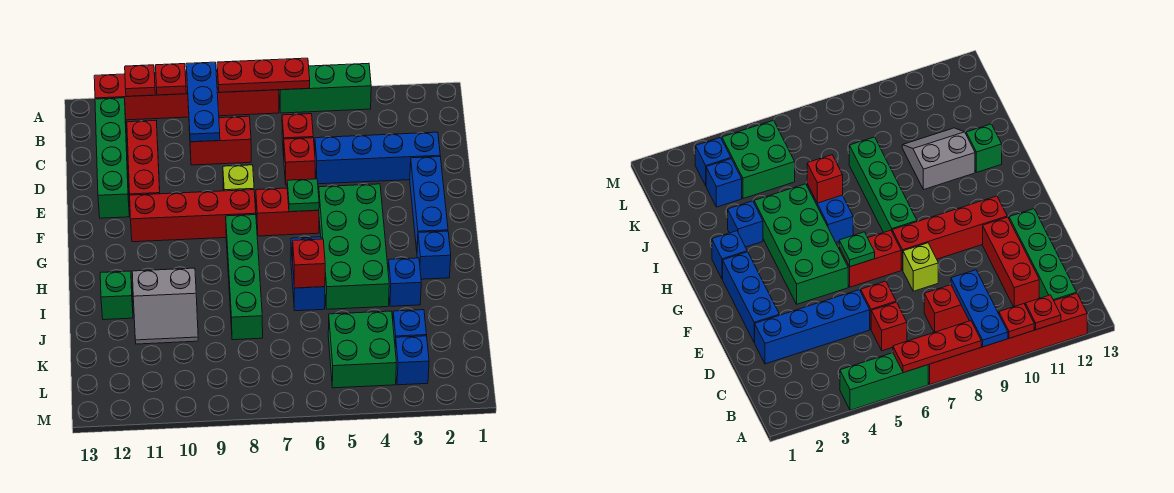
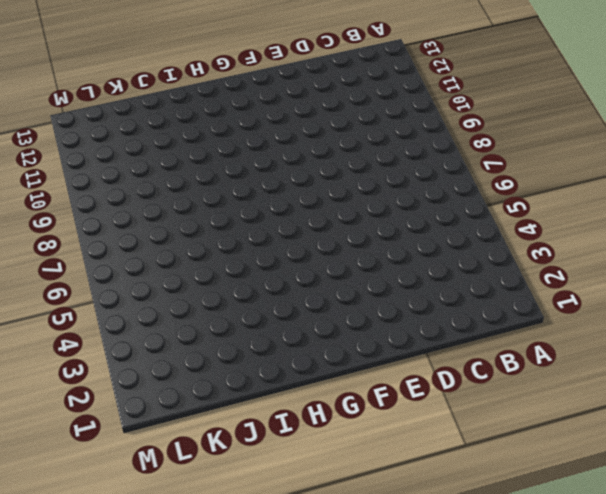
none -> green brick A4:A6 level 1
none -> red brick A7:A12 level 1
none -> green brick B12:E12 level 1

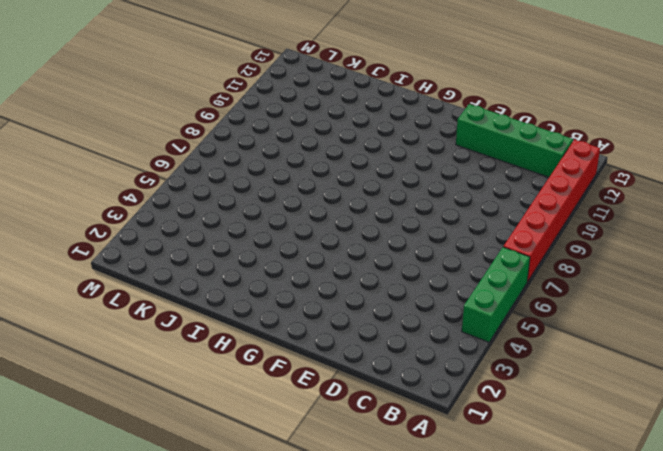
none -> red brick C6 level 1
none -> red brick C8:C9 level 1
none -> red brick C11:E11 level 1

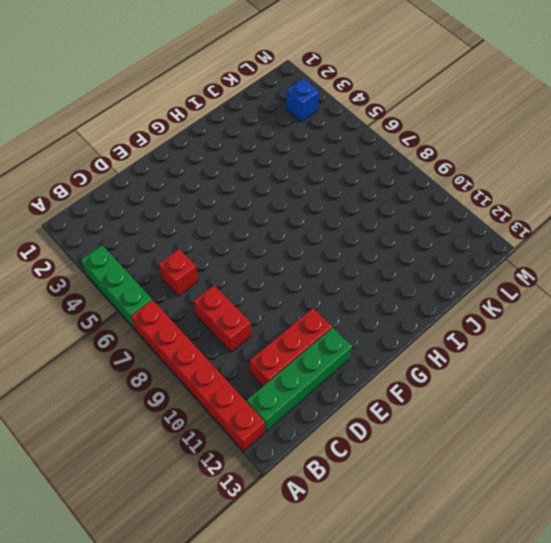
none -> blue brick D2:D5 level 1
none -> red brick D6 level 1
none -> blue brick E2:G2 level 1

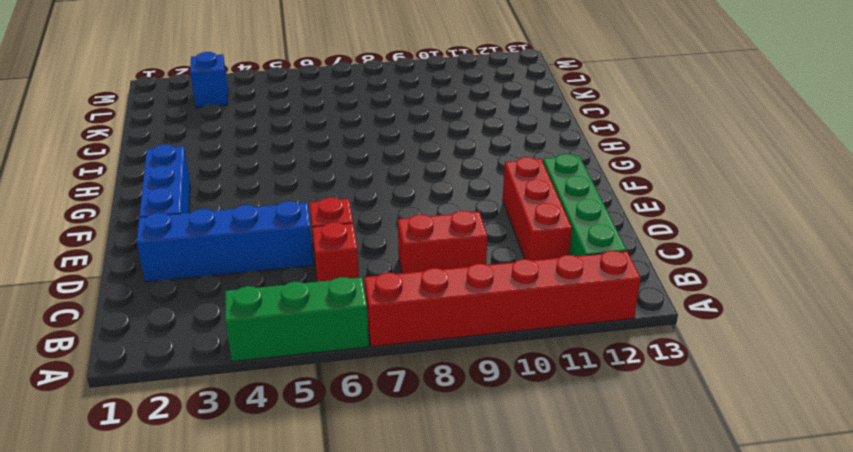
none -> lime brick E8 level 1
none -> green brick F4:I5 level 1
none -> red brick F6:F7 level 1

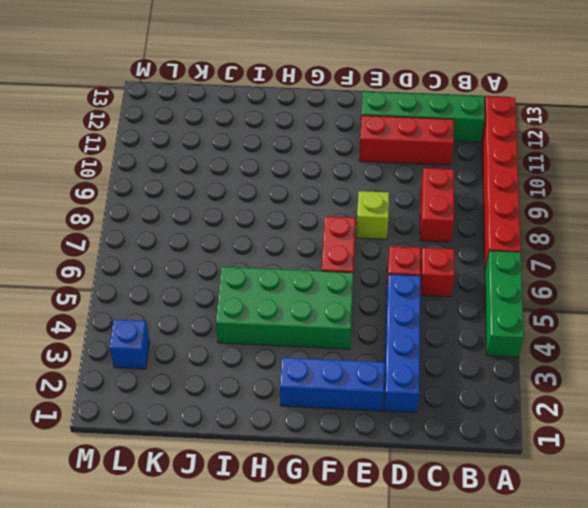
none -> red brick F8:F11 level 1
none -> green brick G8:J8 level 1
none -> blue brick H2 level 1

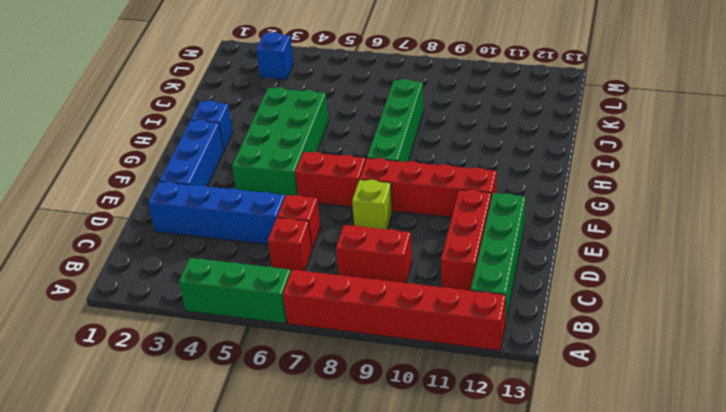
none -> blue brick H6:I6 level 1
none -> blue brick I3 level 1
none -> grey slope I10:J11 level 1 top I

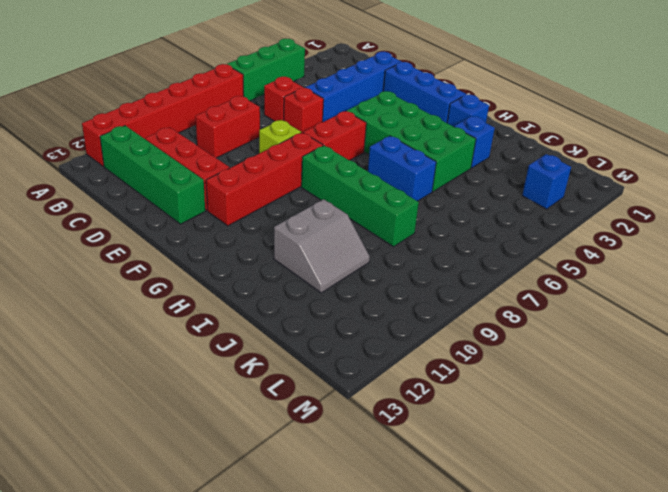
none -> green brick I12 level 1
none -> blue brick K3 level 1
none -> green brick K4:L5 level 1

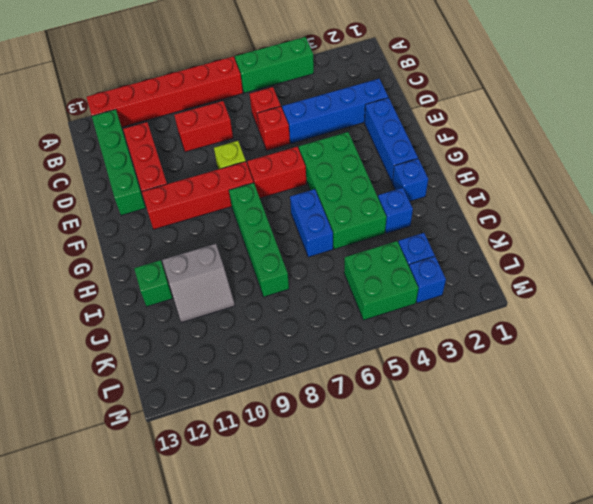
none -> red plate A6:A8 level 2
none -> blue plate A9:C9 level 2
none -> red plate A10 level 2

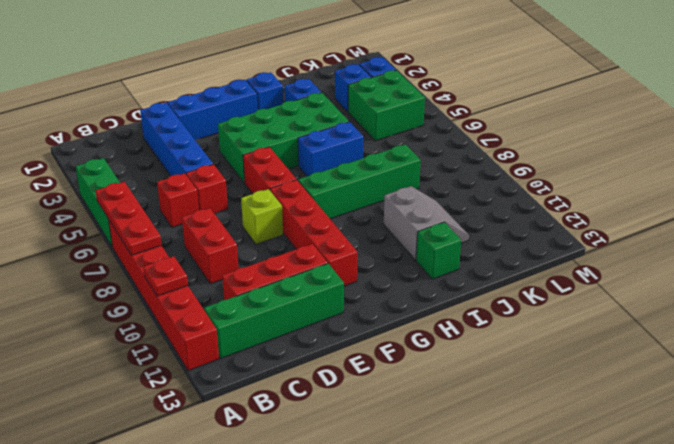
none -> blue plate A9:C9 level 2
none -> red plate A11 level 2
none -> green plate F6 level 2

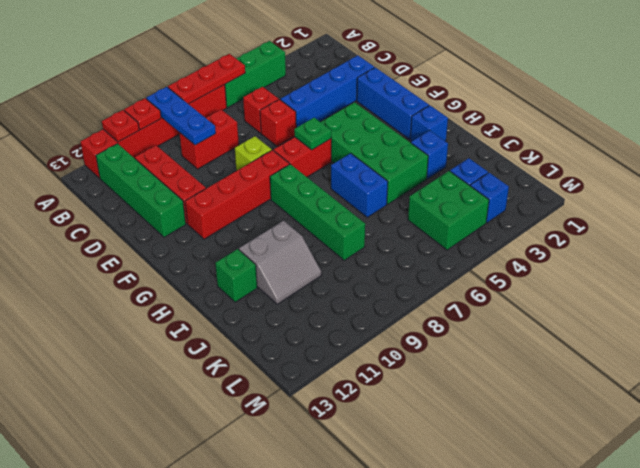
none -> red brick I6 level 2

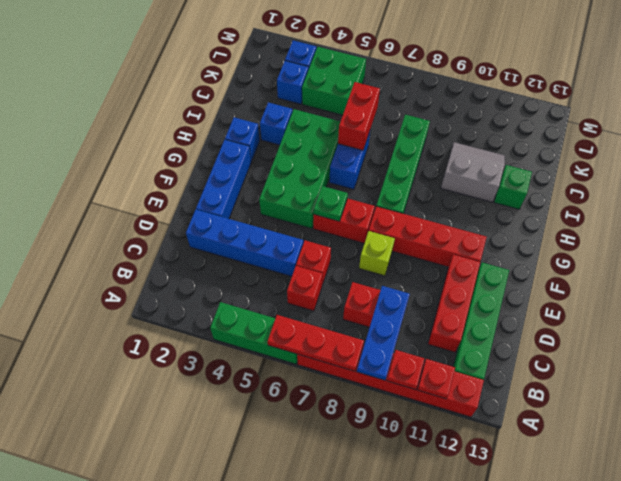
red brick I6:J6 level 2 -> red brick I6 level 2

